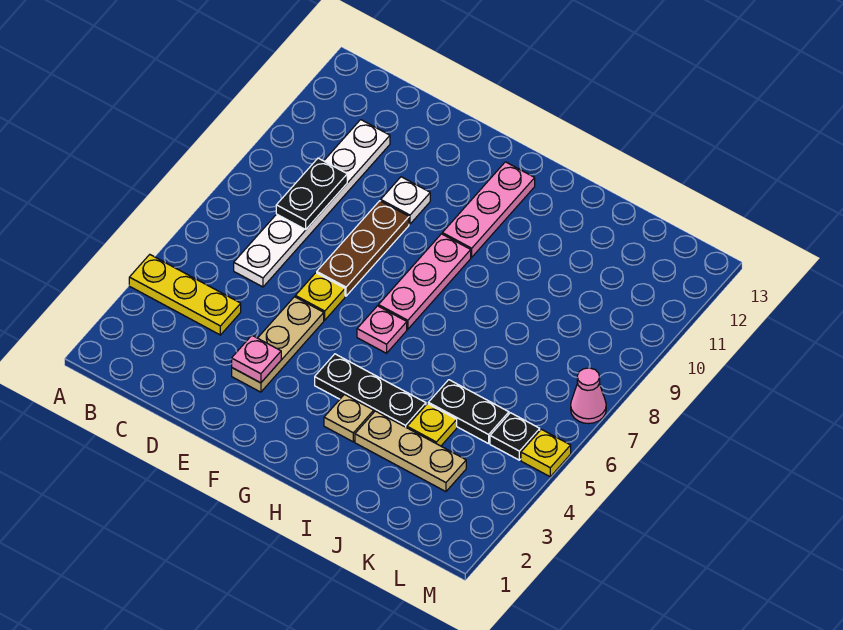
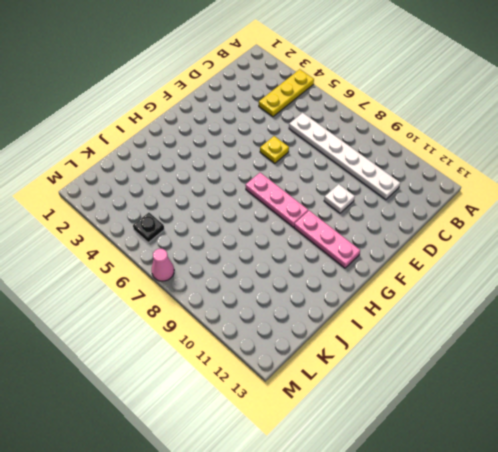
none -> tan plate E3:E5 level 1
none -> brown plate E7:E9 level 1
none -> black plate G4:I4 level 1

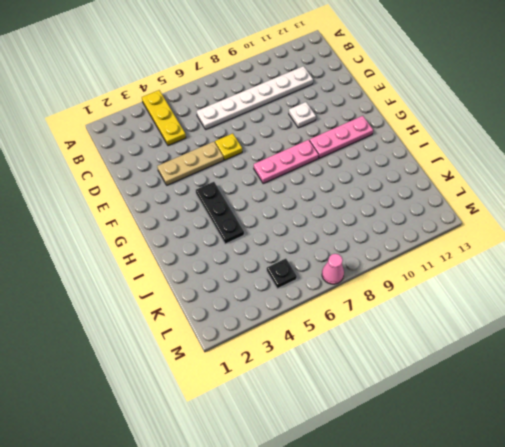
none -> brown plate E7:E9 level 1
none -> pink plate G6 level 1
none -> tan plate H3 level 1

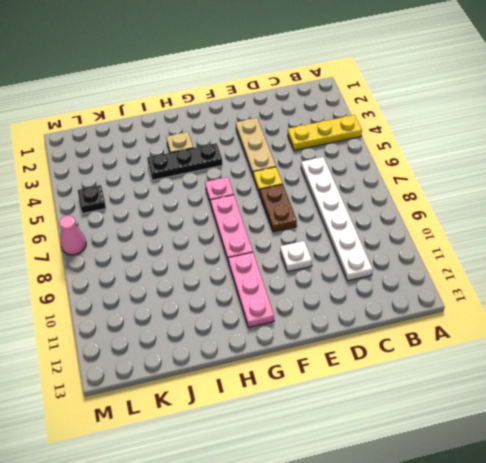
brown plate E7:E8 level 1 -> brown plate E7:E9 level 1
none -> tan plate I3:K3 level 1
none -> yellow plate J4 level 1
none -> black plate J5:K5 level 1

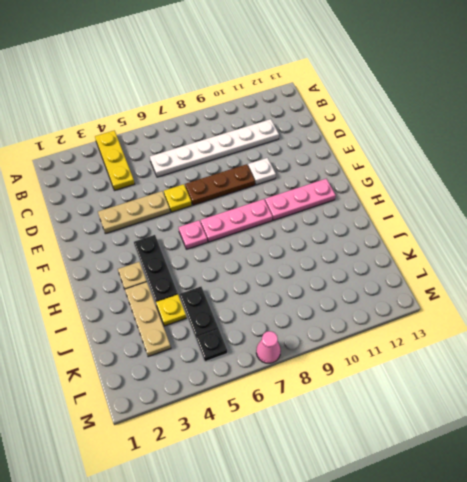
none -> yellow plate M5 level 1
none -> black plate C8:C9 level 2
none -> pink plate E3 level 2

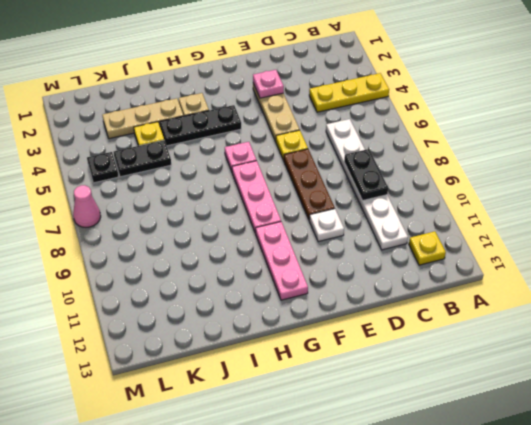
yellow plate B12 level 1 -> yellow plate M5 level 1

